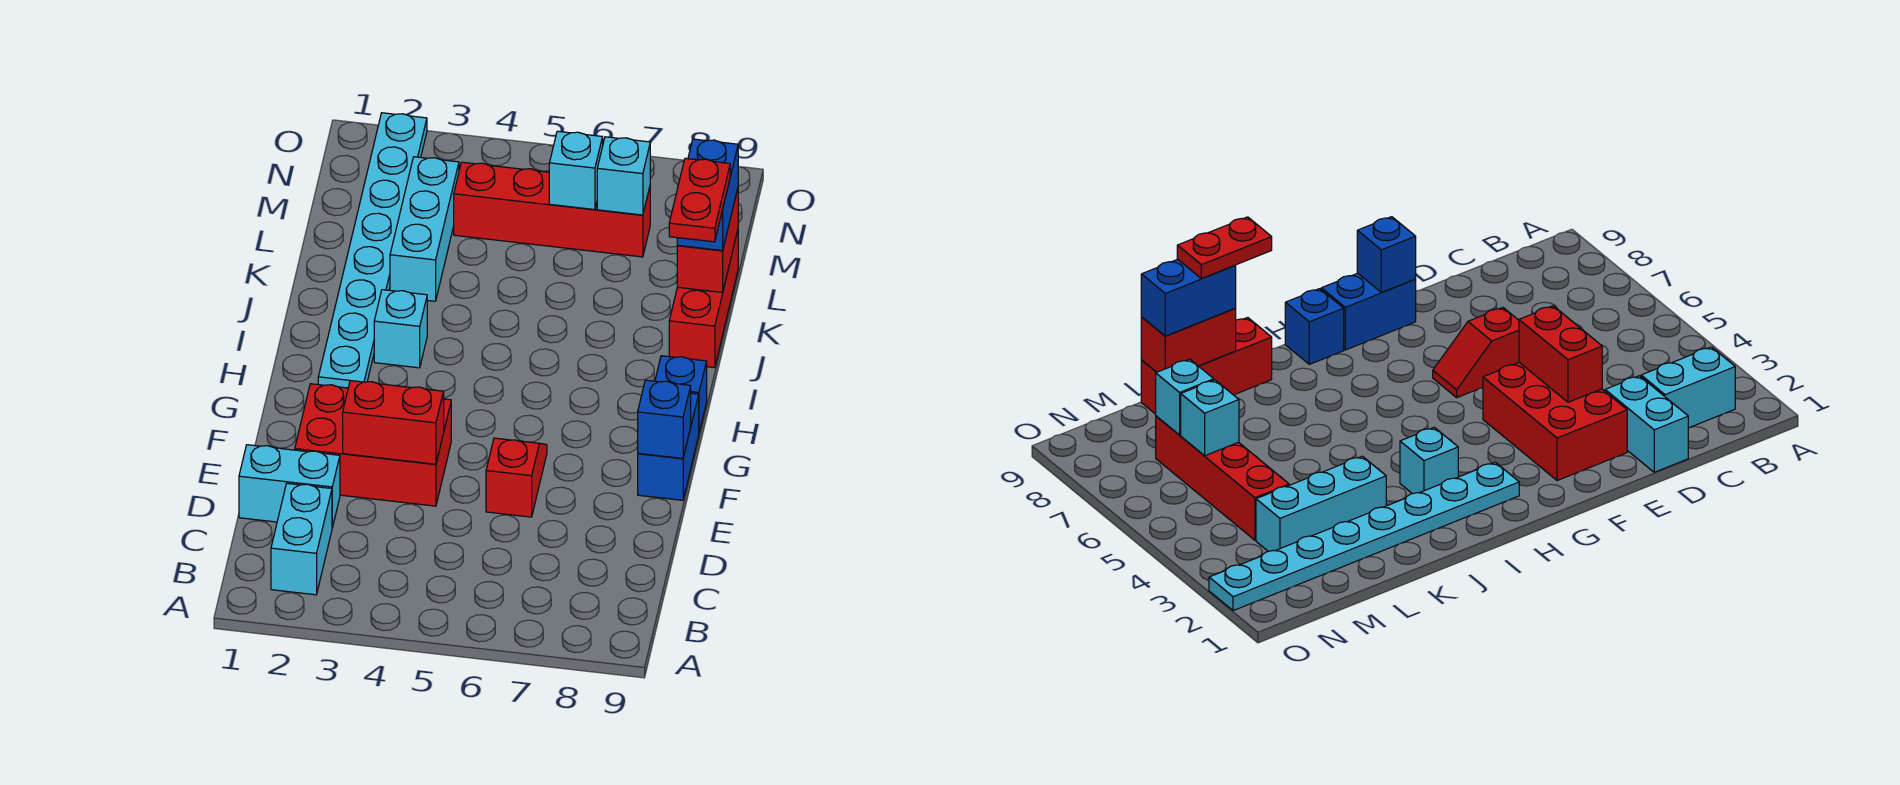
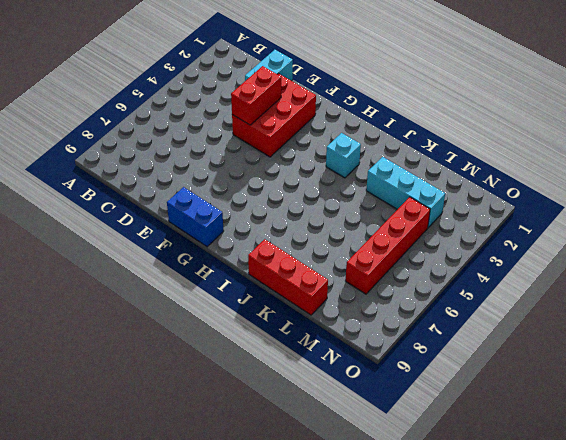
none -> cyan brick B2:C2 level 1
none -> red slope E6:F6 level 1 top E
none -> cyan plate H2:O2 level 1

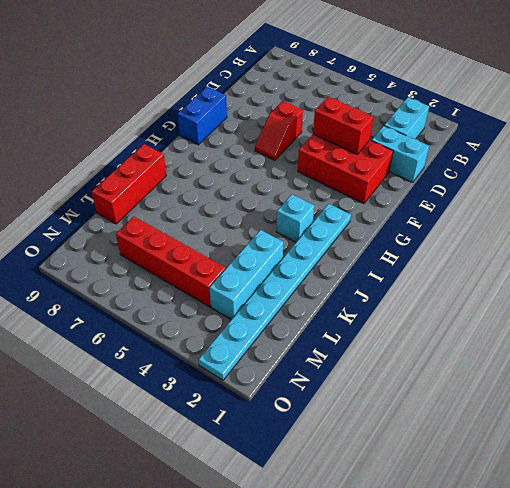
none -> blue brick H9 level 1
none -> blue brick F9 level 2
none -> red brick K9:L9 level 2

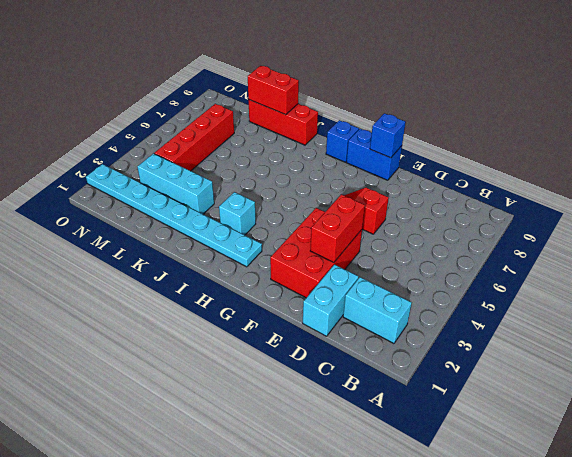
none -> cyan brick M6 level 2
none -> cyan brick M7 level 2
none -> blue brick K9:L9 level 3

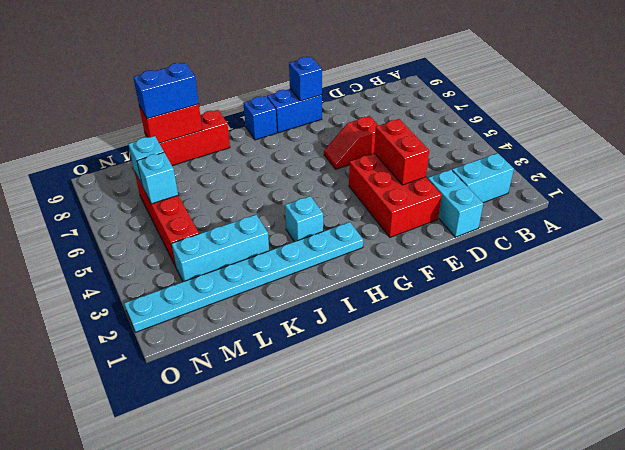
none -> red plate J9:K9 level 4

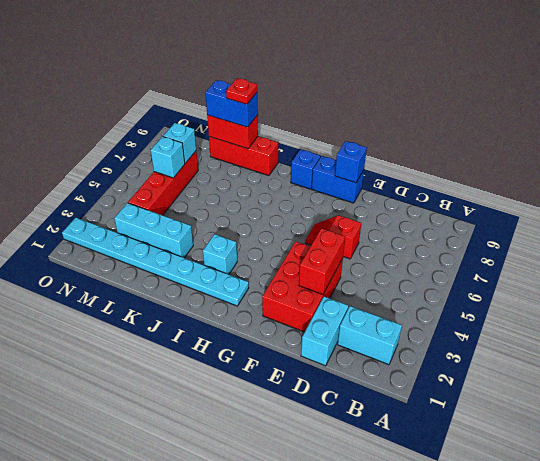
red plate K9 level 4 -> red plate J9:K9 level 4

